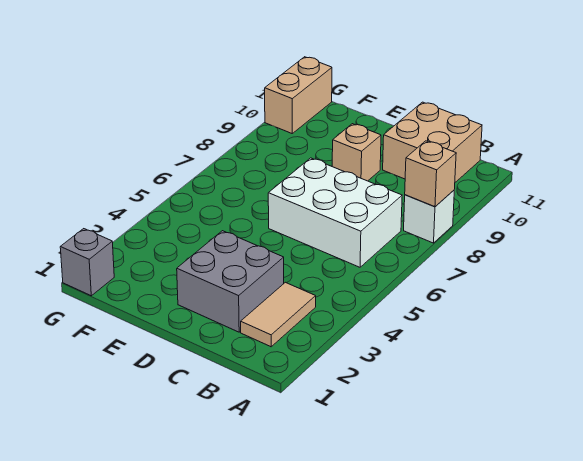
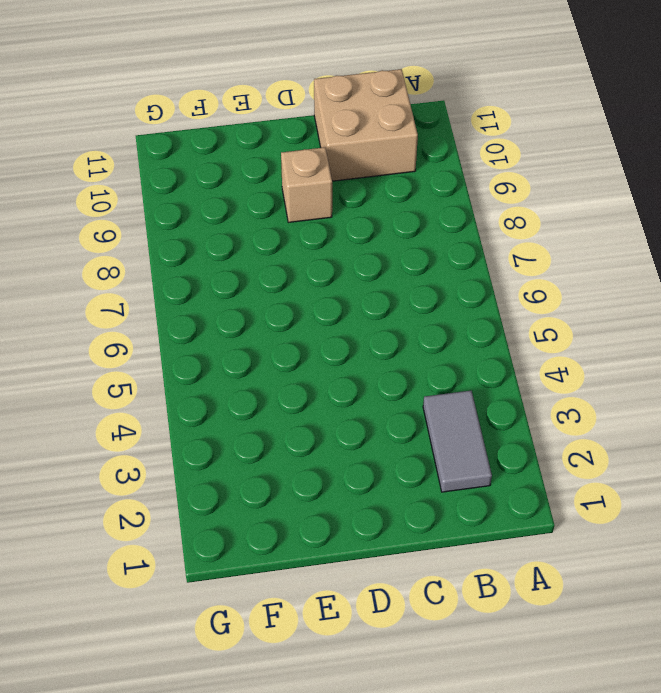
grey tile B2:B3 level 1 -> tan tile B2:B3 level 1
none -> white brick A8 level 1
none -> white brick B6:D7 level 1

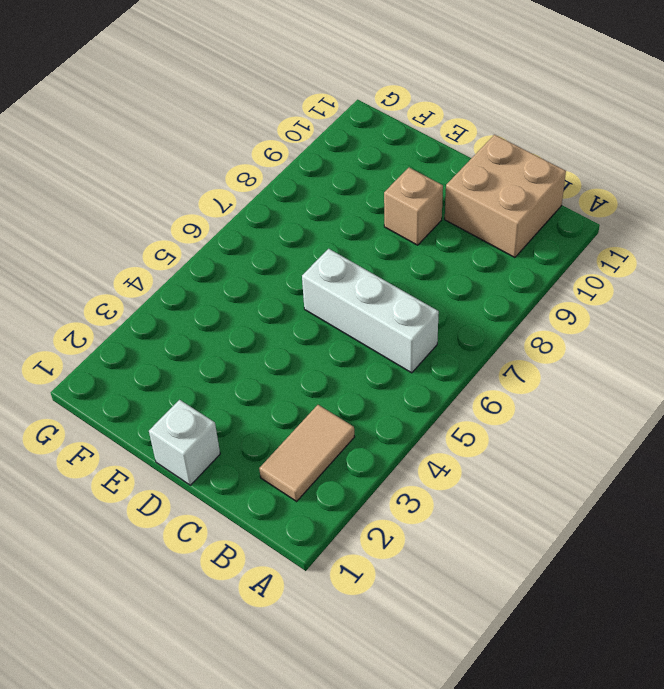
white brick B6:D6 level 1 -> white brick B6:D7 level 1
white brick D1 level 1 -> white brick A8 level 1
none -> grey brick C2:D3 level 1
none -> grey brick G1 level 1

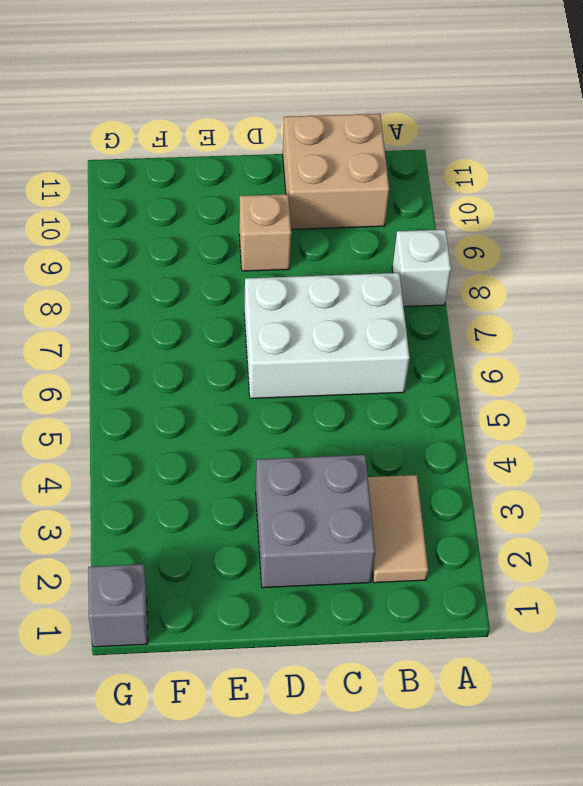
none -> tan brick G10:G11 level 1
none -> tan brick A8 level 2

